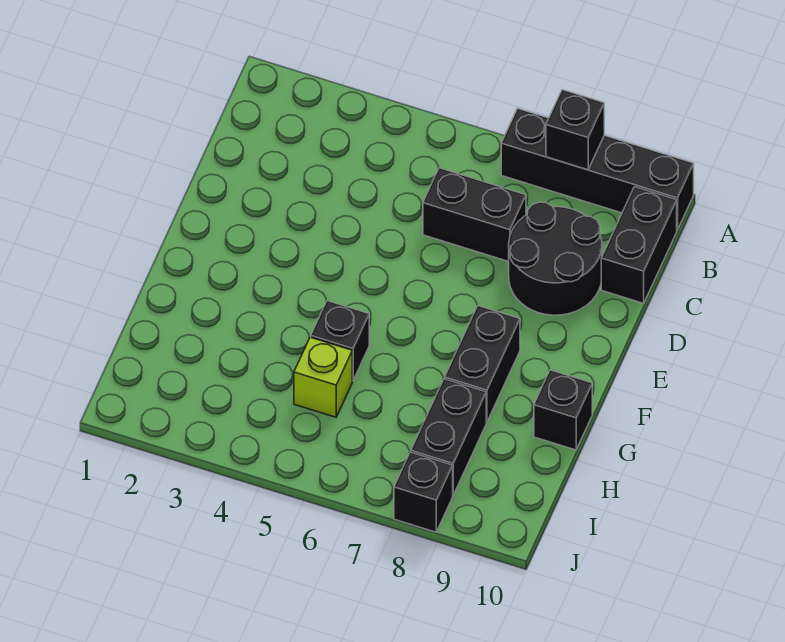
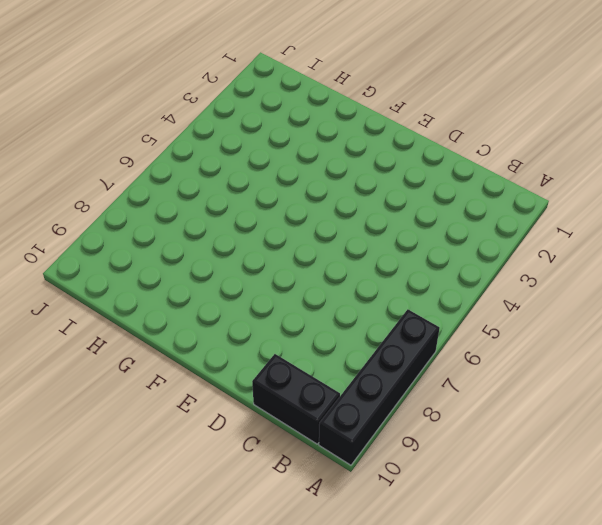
none -> black brick C6:C7 level 1
none -> black round brick C8:D9 level 1

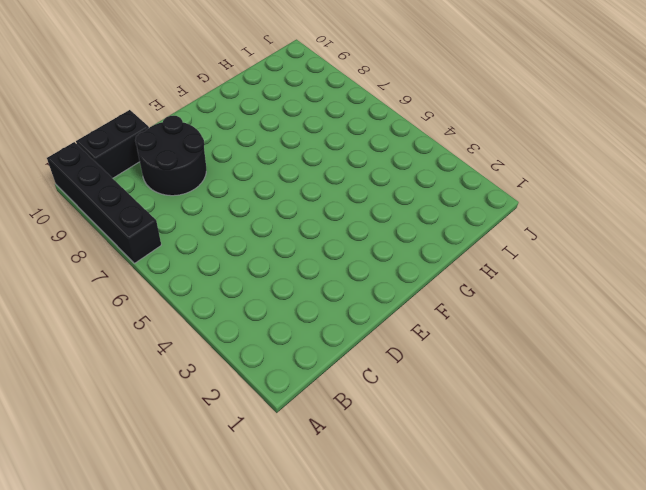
none -> black brick C6:C7 level 1
none -> black brick F8:G8 level 1

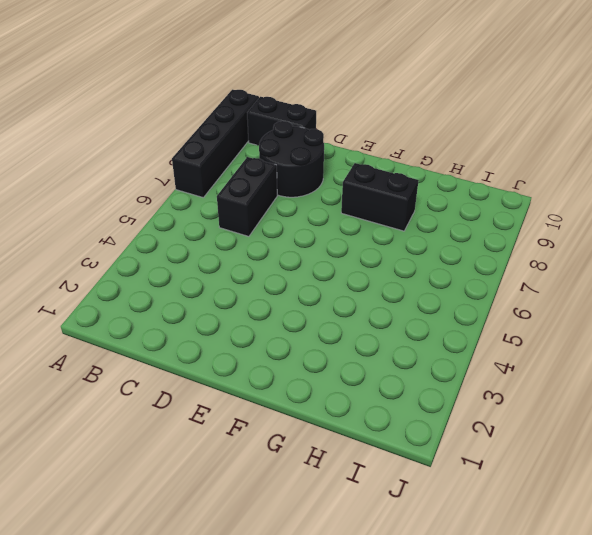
none -> black brick G5 level 1
none -> black brick G10 level 1

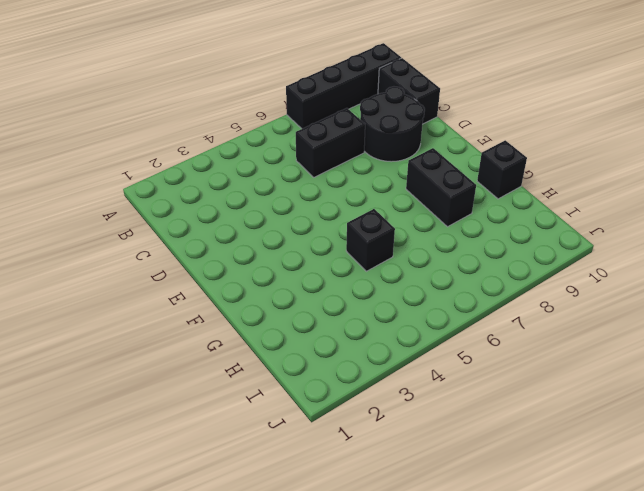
none -> lime brick H5 level 1
none -> black brick H8:I8 level 1

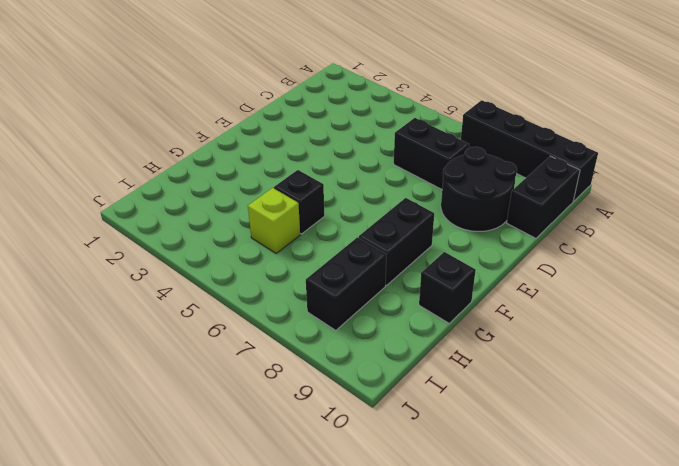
none -> black brick J8 level 1
none -> black brick A8 level 2

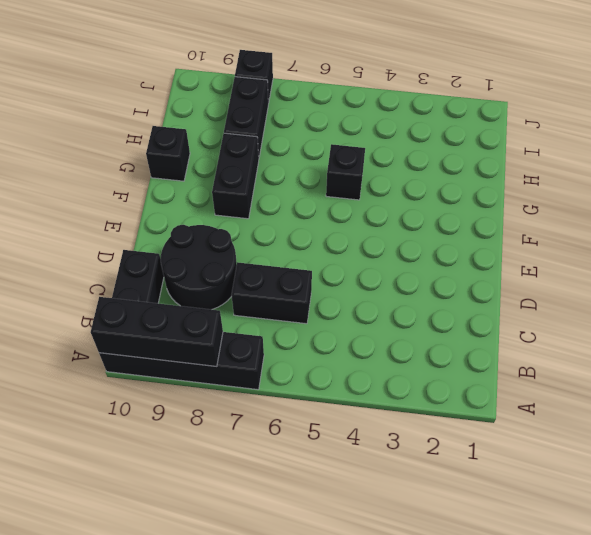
black brick A8:A10 level 2 -> black brick A8 level 2
none -> lime brick H5 level 1

